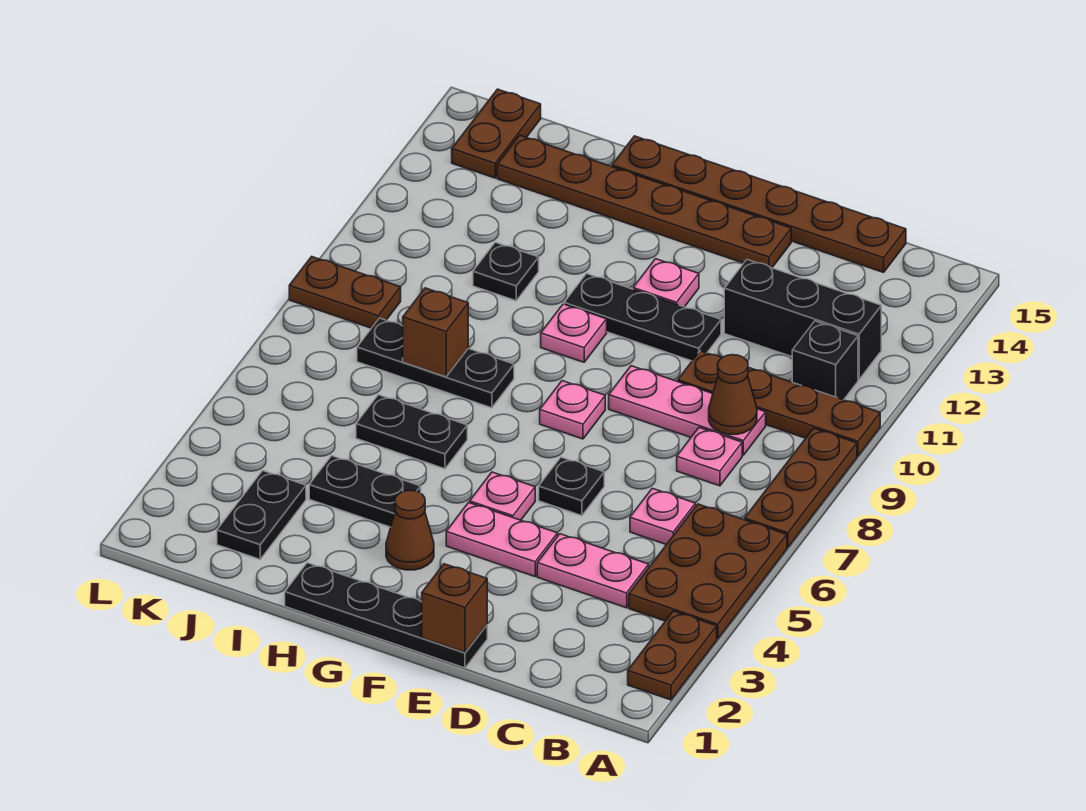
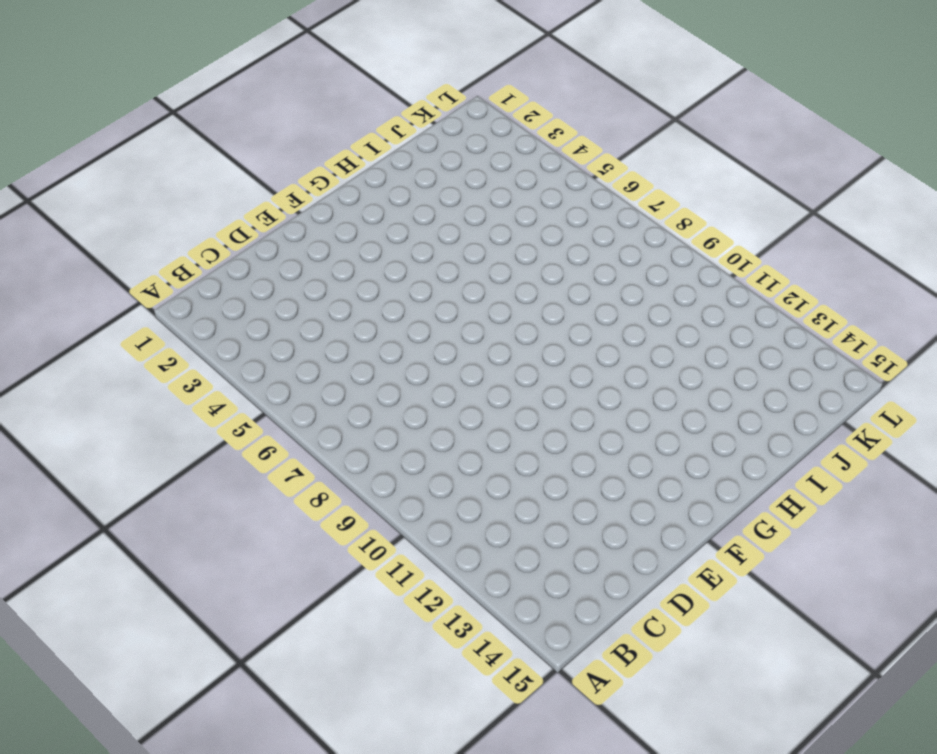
none -> brown plate A2:A3 level 1
none -> brown plate A4:B6 level 1
none -> brown plate A7:A9 level 1
none -> brown plate A10:D10 level 1

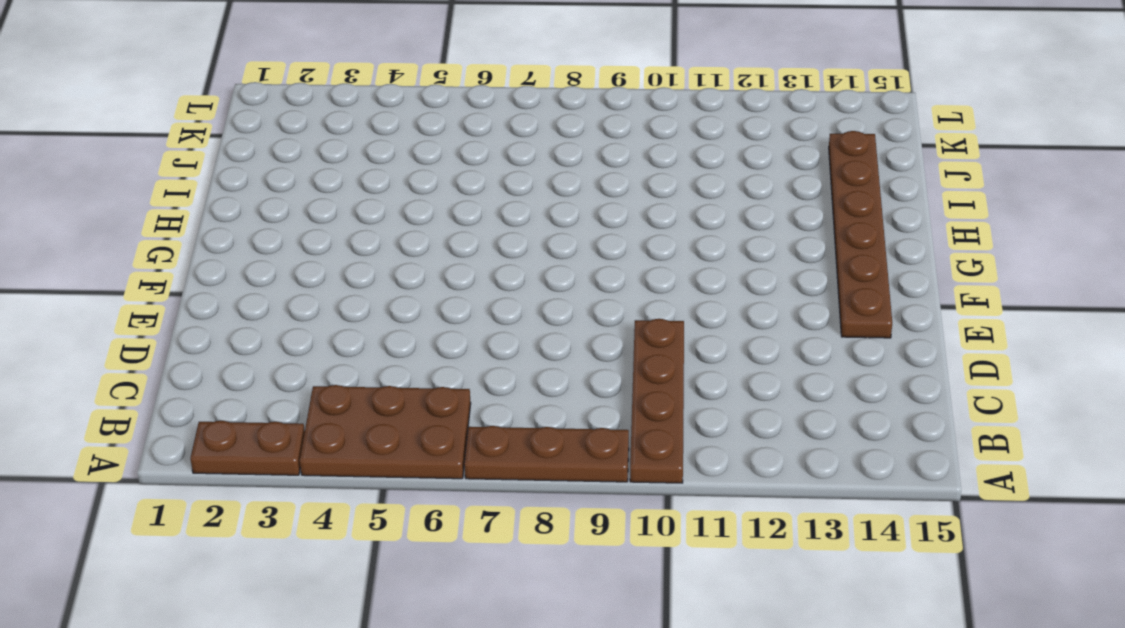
none -> black brick B11 level 1
none -> black brick B12:D12 level 1
none -> pink plate C4:D4 level 1
none -> pink plate C6 level 1

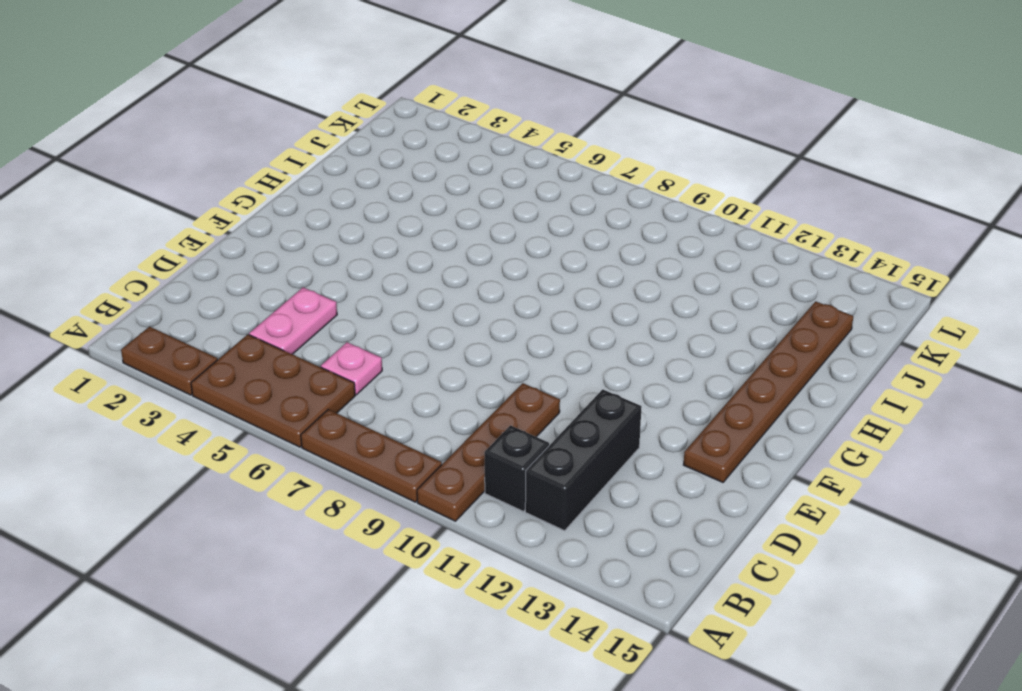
none -> pink plate C8 level 1
none -> pink plate C9:E9 level 1
none -> brown plate C15:H15 level 1
none -> black plate E1:H1 level 1

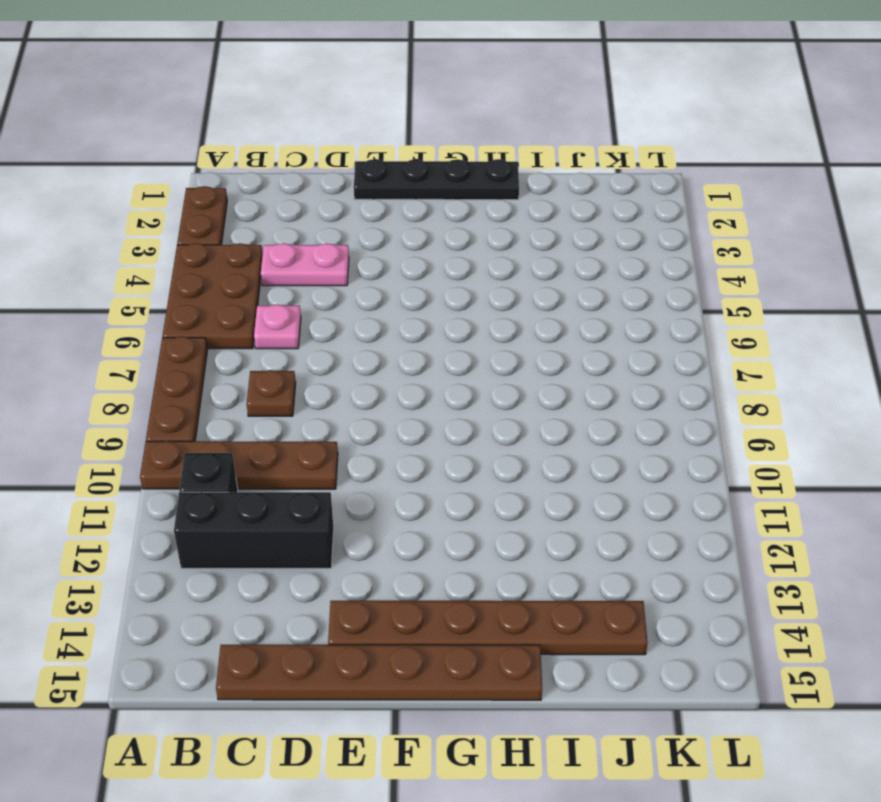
brown plate C8 level 1 -> pink plate C8 level 1
none -> pink plate C9:E9 level 1
none -> pink plate E4:F4 level 1
none -> black plate E6 level 1
none -> black plate E11:G11 level 1

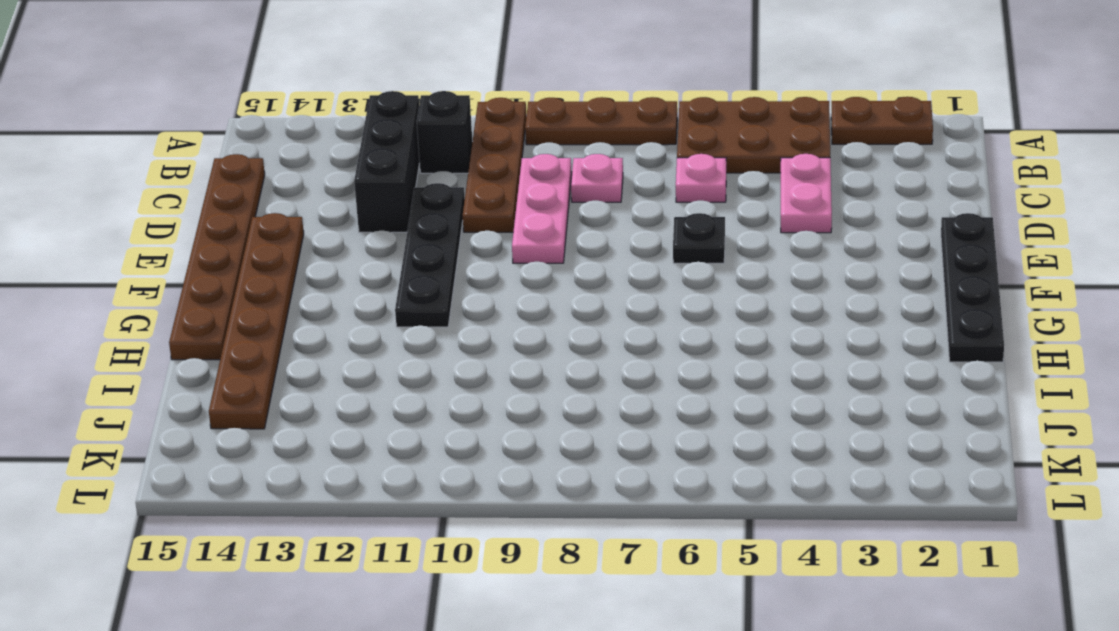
black plate D11:G11 level 1 -> black plate E11:G11 level 1
none -> pink plate E4:F4 level 1
none -> pink plate F5 level 1
none -> pink plate F8 level 1
none -> pink plate F12 level 1

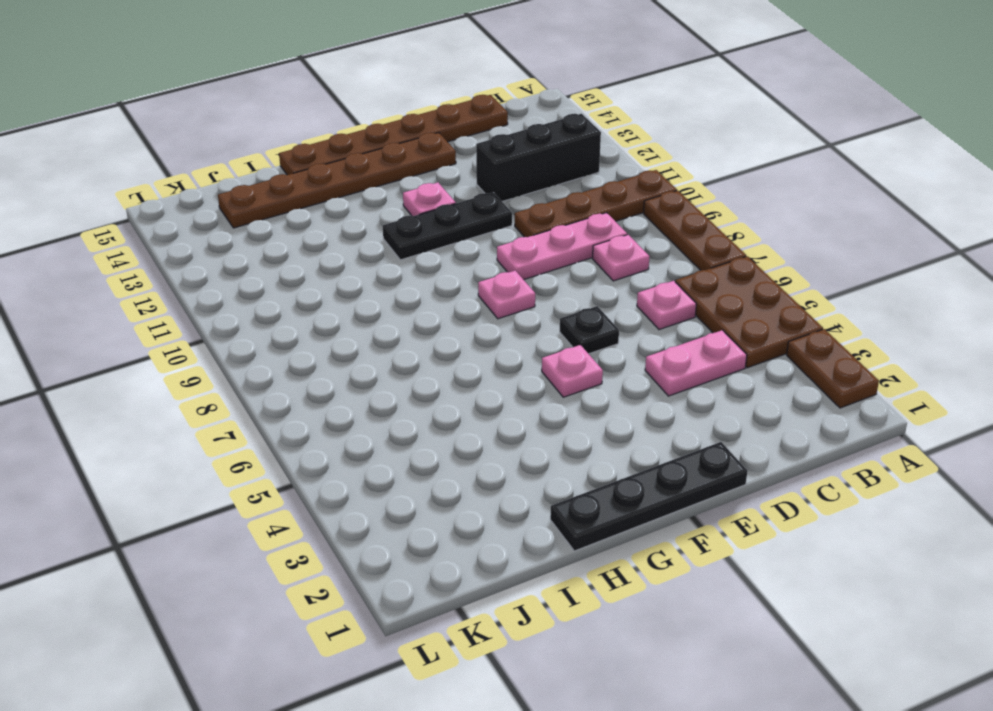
none -> black brick B11 level 1
none -> pink plate E4:F4 level 1
none -> brown cone G3 level 1
none -> pink plate G10 level 1

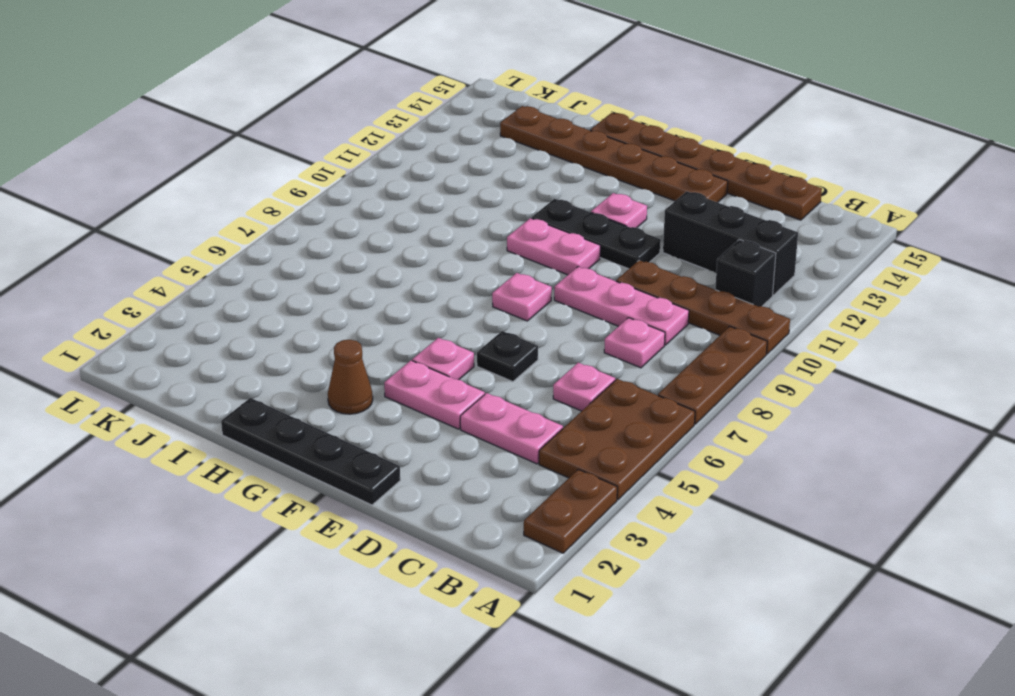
pink plate F10:G10 level 1 -> pink plate G10 level 1
none -> black plate H4:I4 level 1
none -> black plate H6:I6 level 1
none -> black plate H8:J8 level 1
none -> black plate I11 level 1

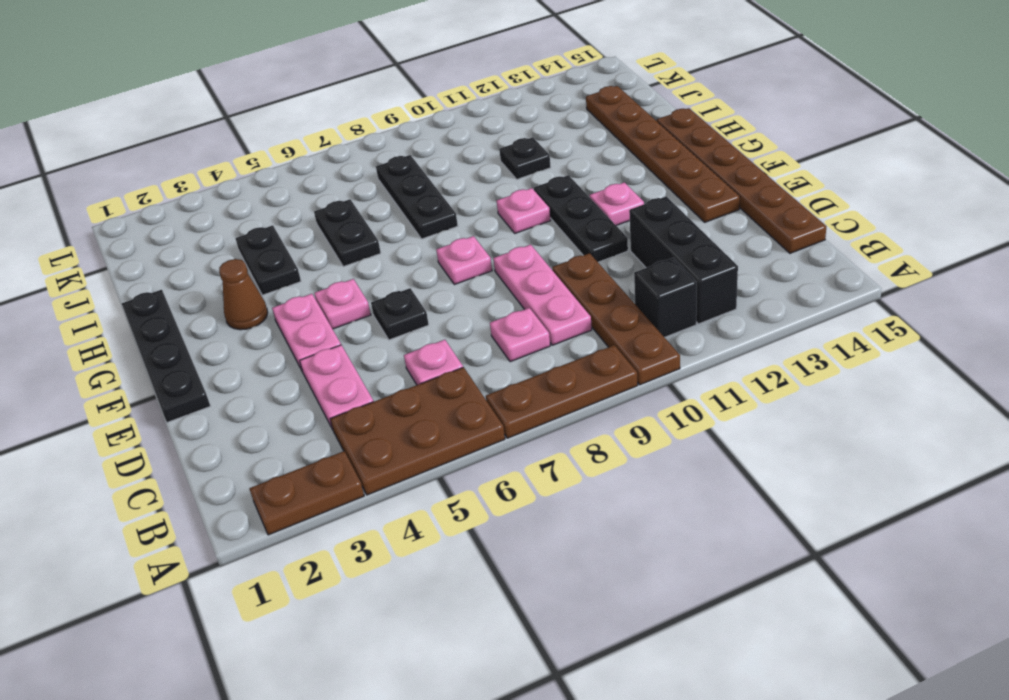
none -> black plate J2:J3 level 1
none -> brown plate K9:L9 level 1
none -> brown plate K14:K15 level 1
none -> brown cone C9 level 2

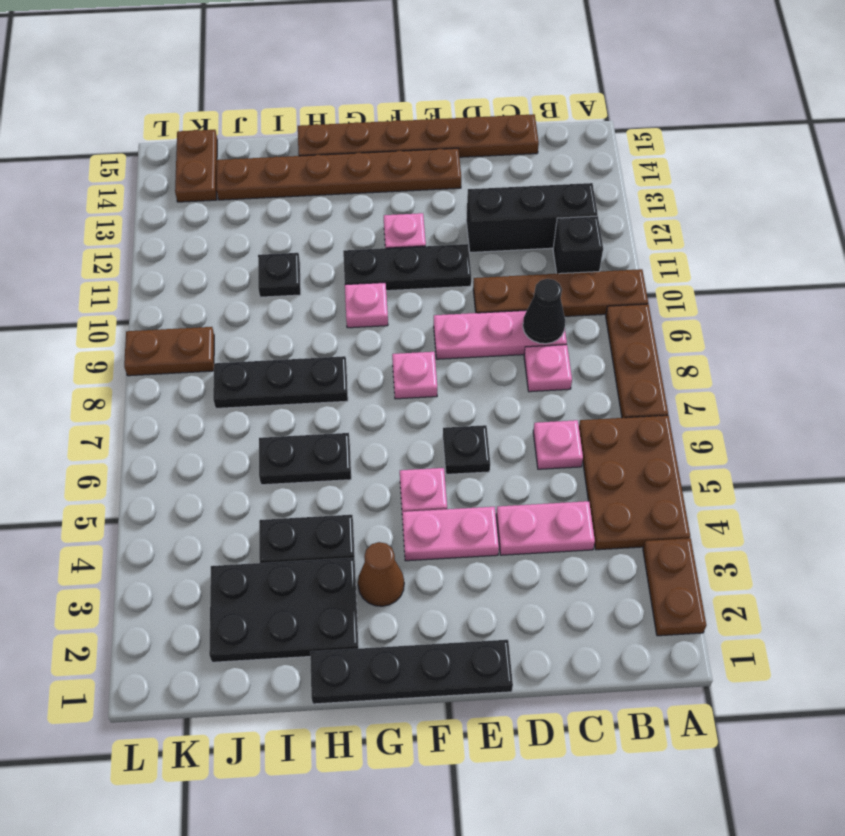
black cone C9 level 2 -> brown cone C9 level 2
black plate H2:J3 level 1 -> black plate J2:J3 level 1
none -> brown brick E1 level 2
none -> brown brick I8 level 2

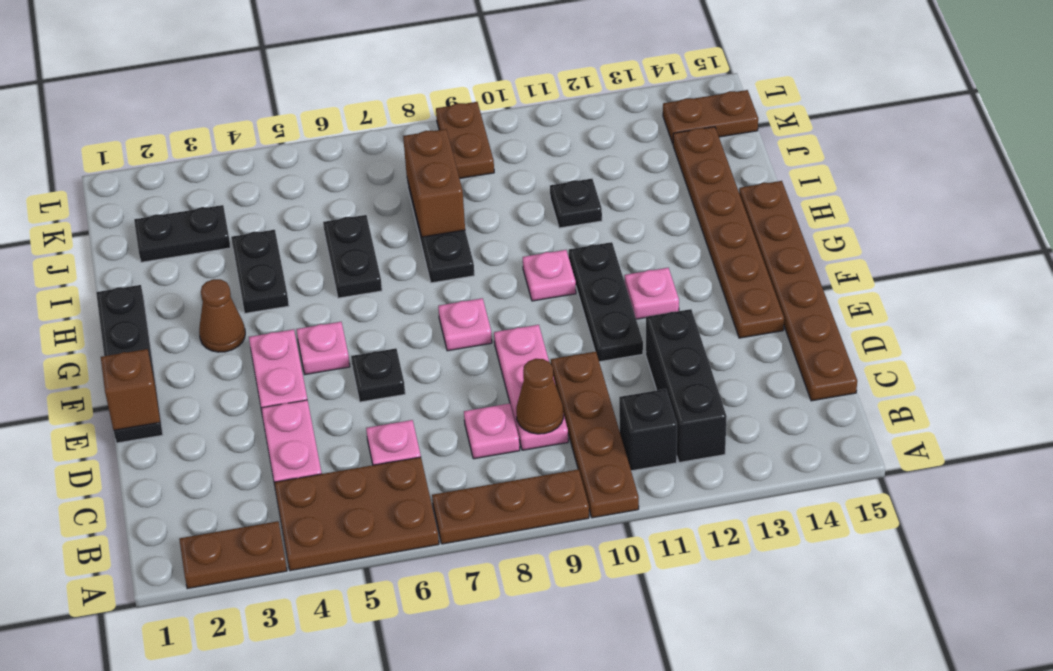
brown brick I8:J8 level 2 -> brown brick I8 level 2

